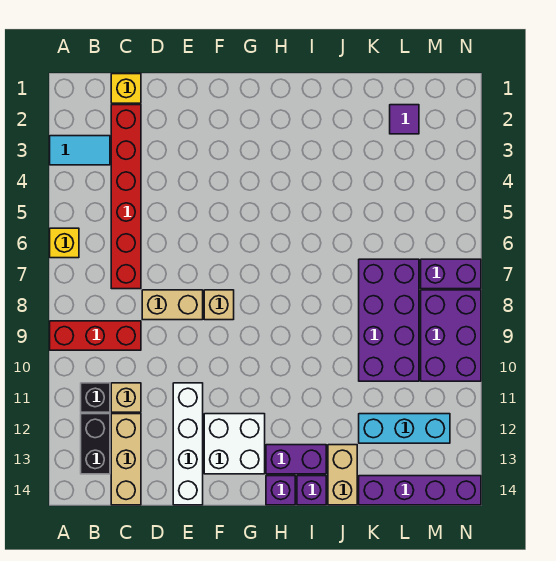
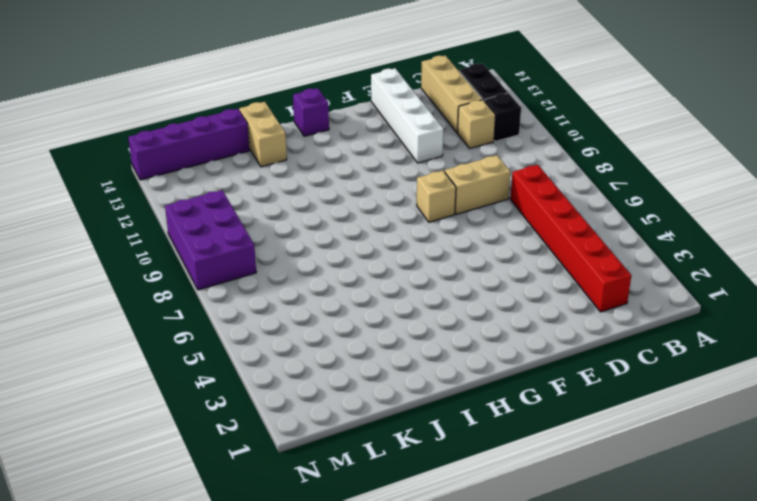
none -> cyan tile A3:B3 level 1
none -> yellow brick A6 level 1
none -> red brick A9:C9 level 1

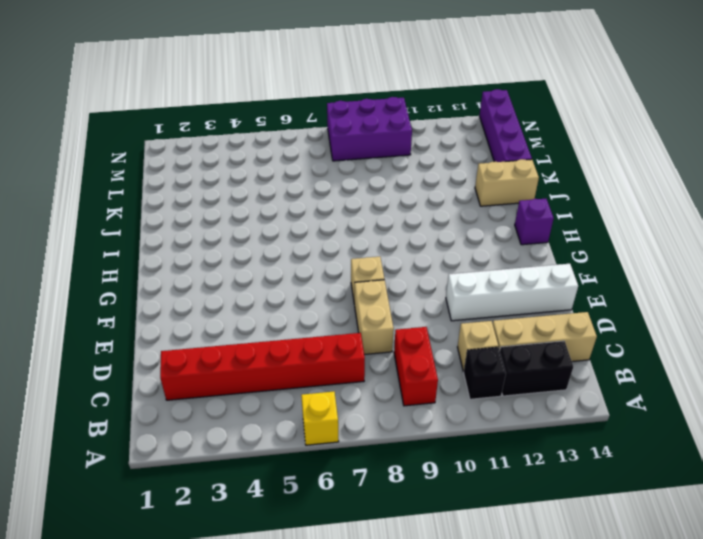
red brick B9:C9 level 1 -> red brick A9:C9 level 1
none -> cyan tile A3:B3 level 1
none -> yellow brick C1 level 1
none -> white brick F12:G13 level 1

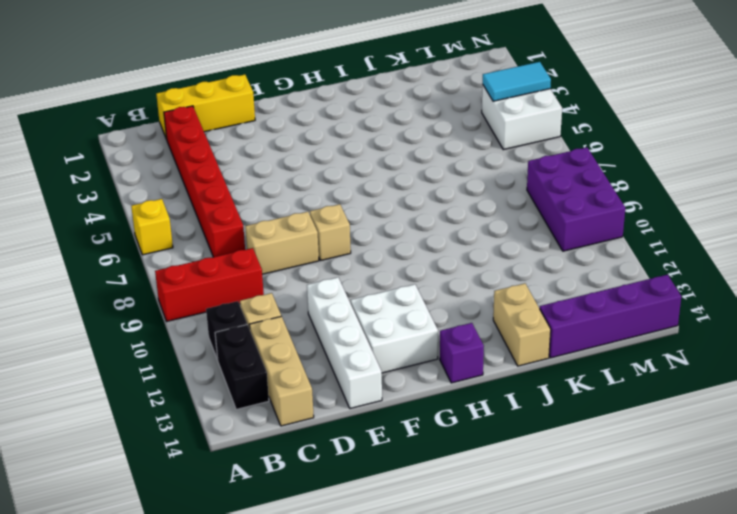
yellow brick C1:E1 level 1 -> yellow brick C1 level 1
white brick M4:N5 level 1 -> none
cyan tile M4:N4 level 2 -> cyan tile A3:B3 level 1
none -> purple brick H13:I13 level 1
none -> purple brick I14 level 1
none -> purple brick K7:L10 level 1

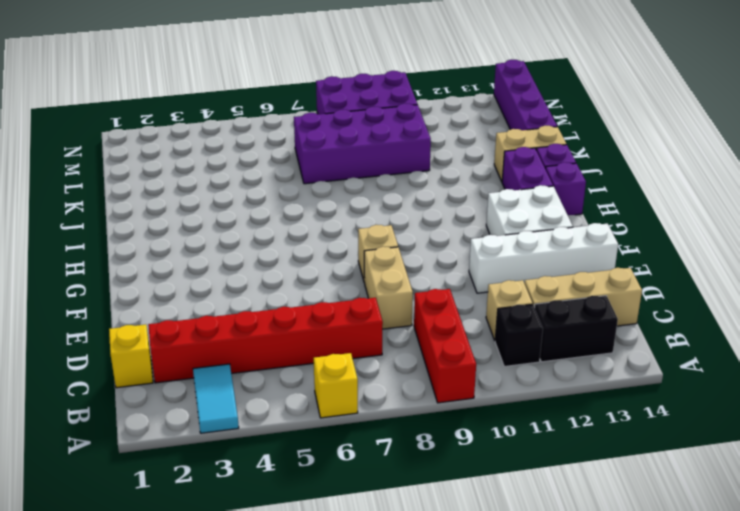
none -> cyan brick K12:M12 level 1
none -> purple tile L2 level 1
none -> purple brick M7:N7 level 1

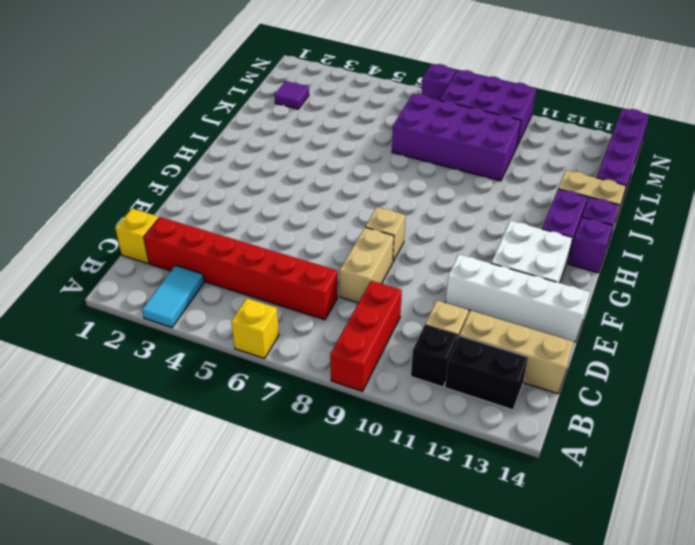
purple brick N7 level 1 -> purple brick M7:N7 level 1
none -> cyan brick K12:M12 level 1

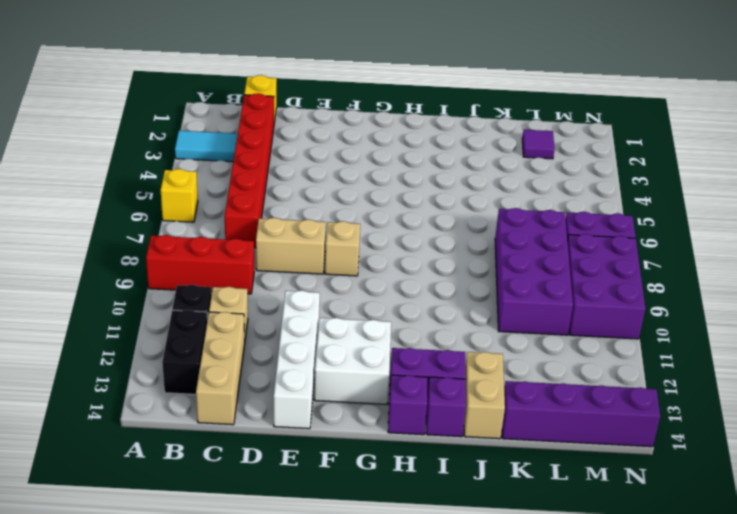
none -> cyan brick K12:M12 level 1

